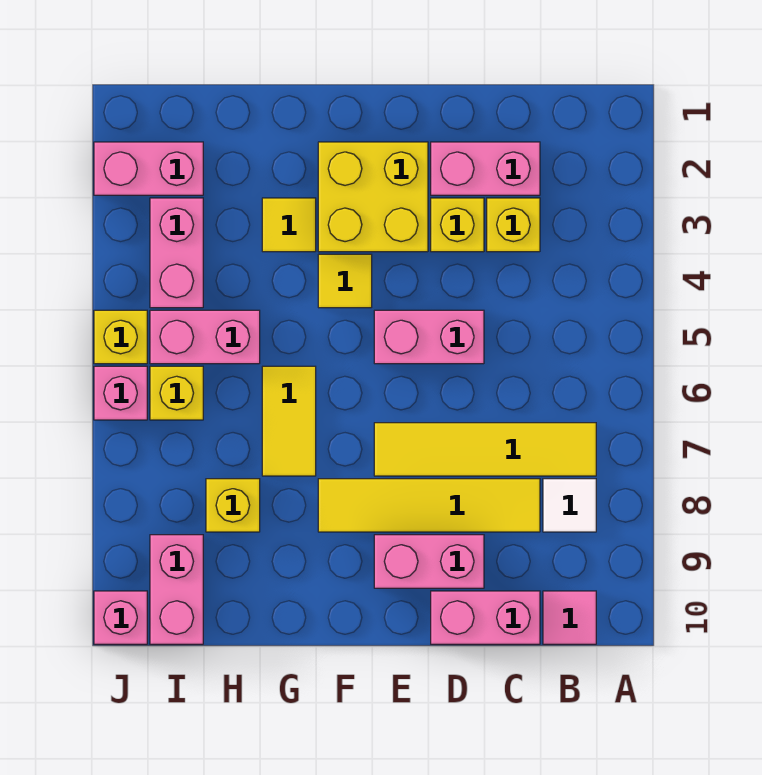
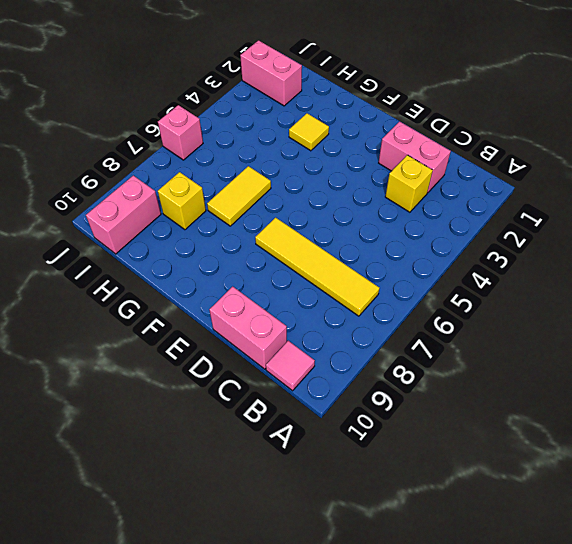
none -> white tile B8 level 1
none -> yellow tile C8:F8 level 1
none -> yellow brick D3 level 1

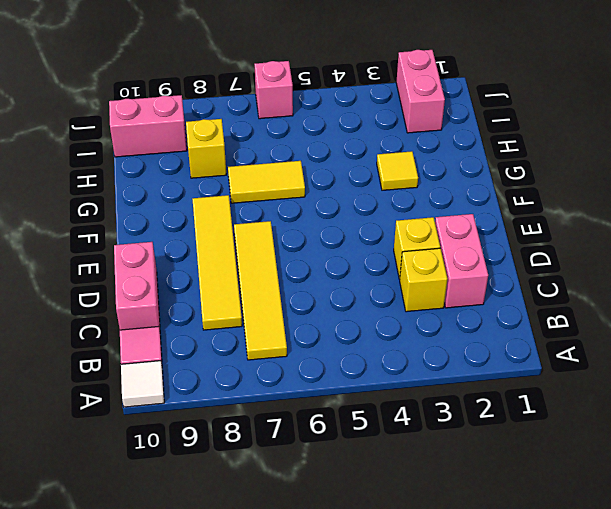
white tile A10 level 1 -> white tile B8 level 1
none -> pink brick D5:E5 level 1
none -> pink brick D9:E9 level 1
none -> yellow brick E2:F3 level 1

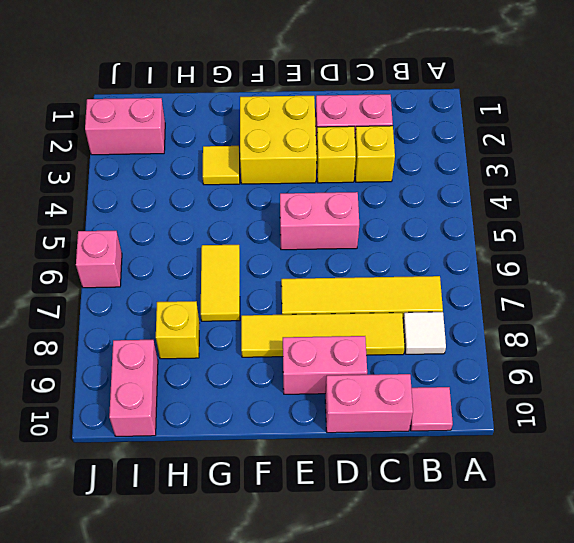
none -> yellow tile F4 level 1
none -> pink brick H5:I5 level 1
none -> pink brick I3:I4 level 1

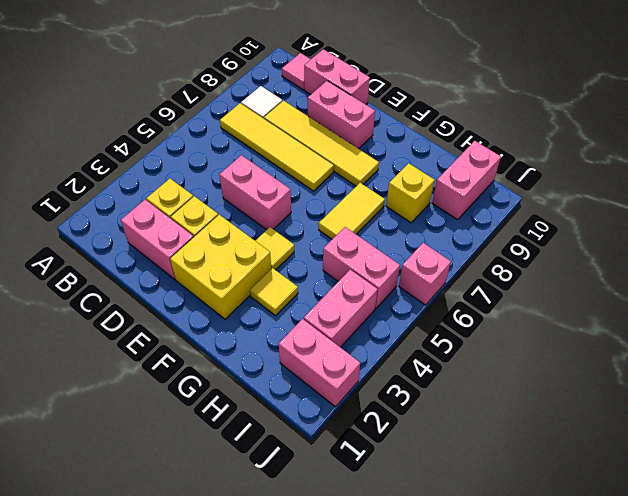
none -> yellow brick I6 level 1
none -> yellow brick J5 level 1
none -> pink brick J10 level 1

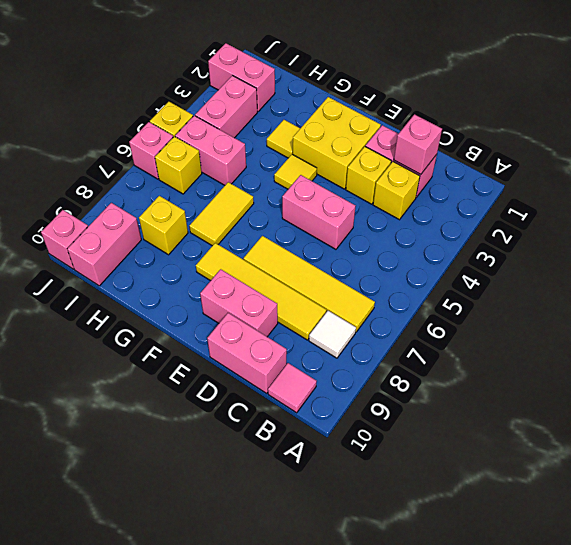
pink brick C2 level 2 -> none

